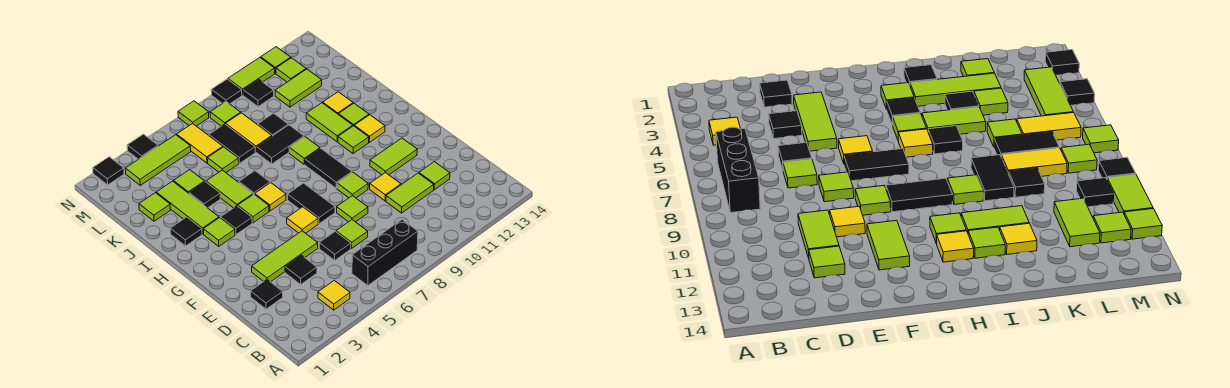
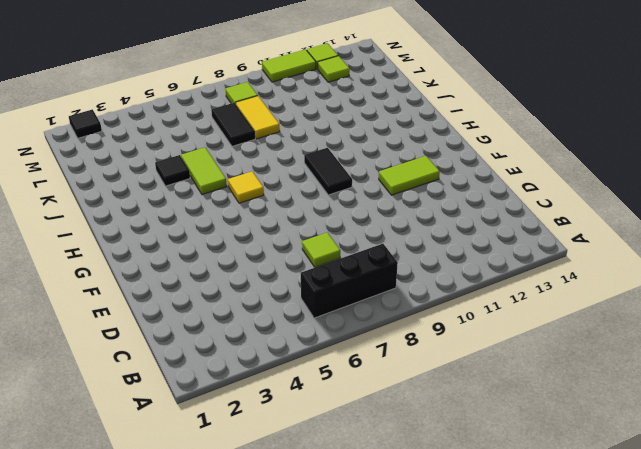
none -> yellow tile B4 level 1
none -> black tile D2 level 1
none -> black tile D4 level 1
none -> black tile D6 level 1

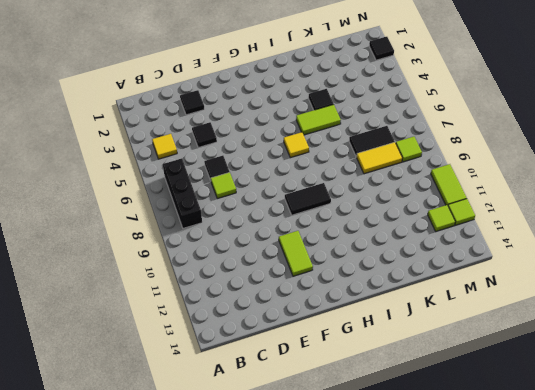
none -> lime tile D10:D11 level 1
none -> lime tile D12 level 1
none -> lime tile E3:E5 level 1
none -> lime tile E8 level 1

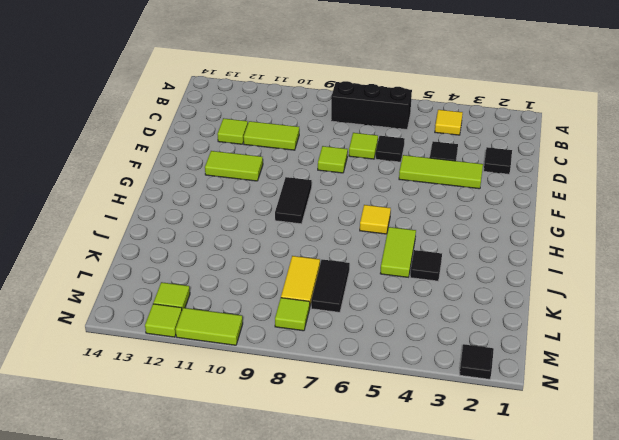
none -> yellow tile E10 level 1
none -> yellow tile F6 level 1
none -> black tile F7:G7 level 1
none -> lime tile F9 level 1

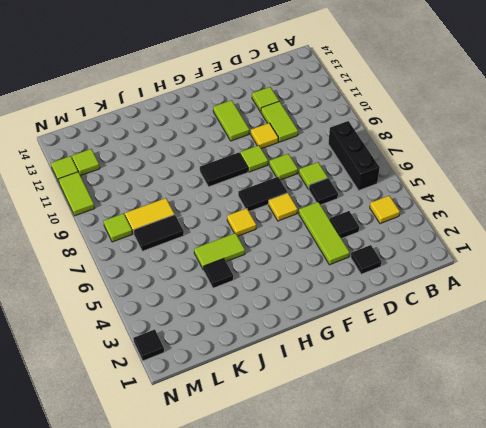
none -> lime tile H3 level 1
none -> black tile H4 level 1
none -> lime tile H5 level 1
none -> lime tile H11 level 1

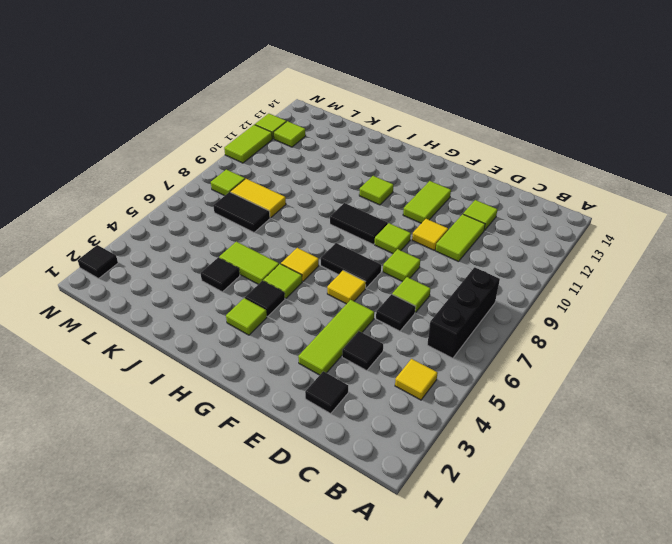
none -> yellow tile H12 level 1
none -> black tile I2 level 1
none -> lime tile I3:K3 level 1
none -> black tile I6 level 1

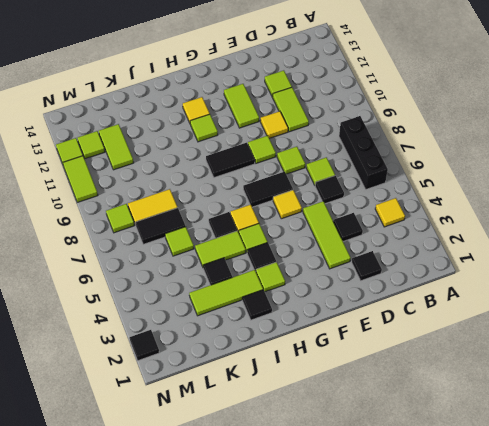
none -> lime tile I9 level 1
none -> lime tile I11:J11 level 1
none -> lime tile I12 level 1
none -> black tile J8:J9 level 1

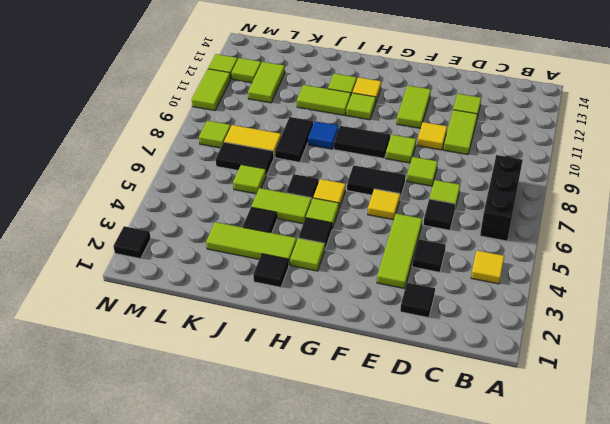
blue tile I9 level 1 -> lime tile I9 level 1
none -> yellow tile J12 level 1
none -> lime tile K2 level 1
none -> lime tile K4 level 1
none -> black tile K9 level 1

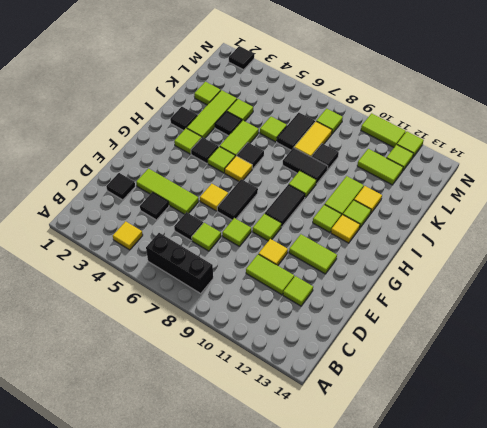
none -> yellow tile L6:M6 level 1
none -> lime tile M3:M5 level 1
none -> black tile M10 level 1
none -> black tile N4 level 1

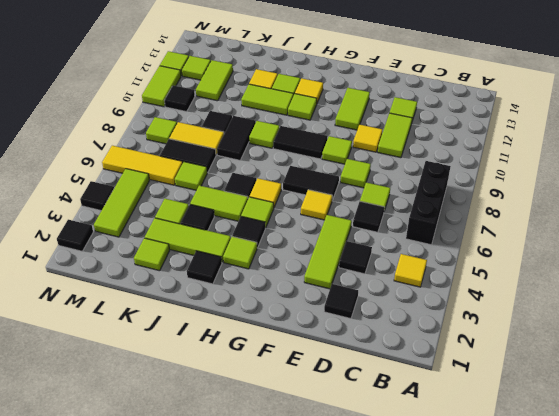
yellow tile L6:N6 level 1 -> yellow tile L6:M6 level 1
none -> lime tile N7 level 1
none -> black tile N9 level 1

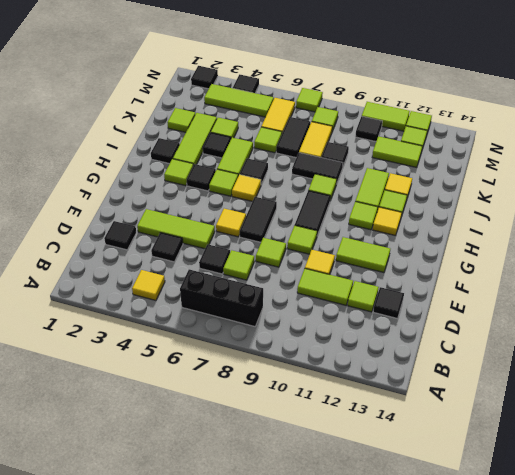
black tile D13 level 1 -> black tile N9 level 1

